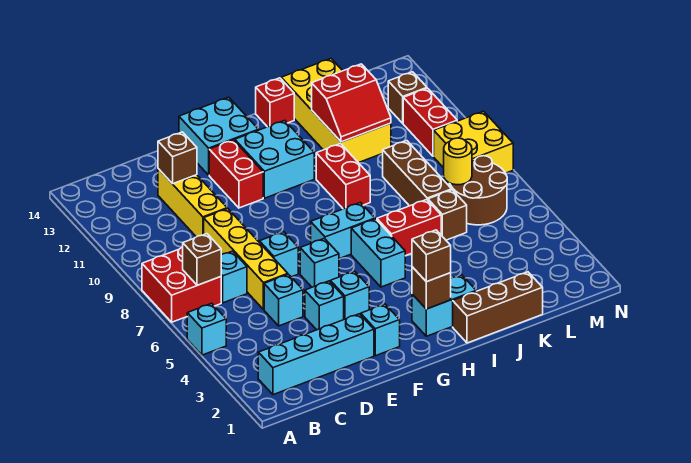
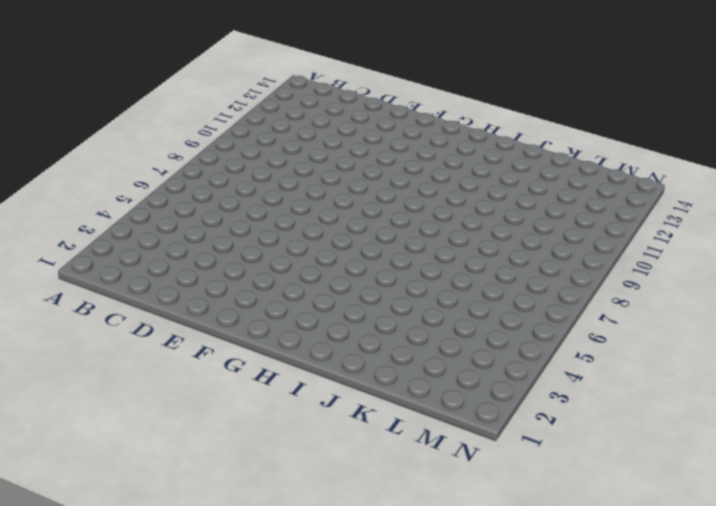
none -> cyan brick A5 level 1
none -> red brick A7:B8 level 1
none -> cyan brick B2:E2 level 1
none -> cyan brick C7 level 1

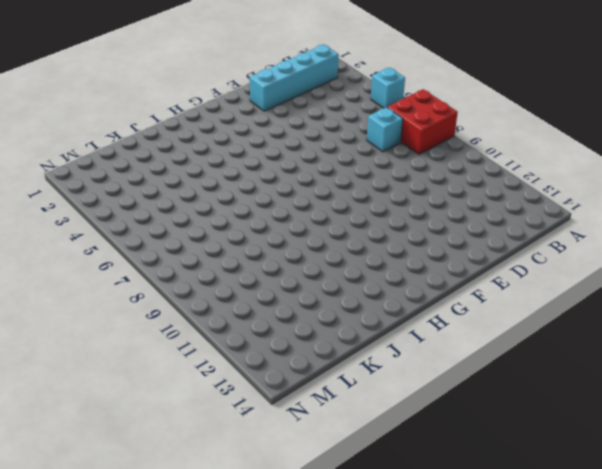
none -> cyan brick D5 level 1
none -> yellow brick D6:D9 level 1
none -> yellow brick D10:D12 level 1
none -> cyan brick E4 level 1

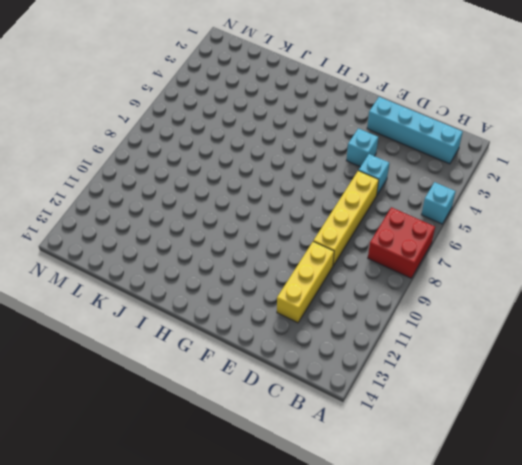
none -> cyan brick C7 level 1
none -> cyan brick E7 level 1
none -> cyan brick F2 level 1
none -> cyan brick F4 level 1

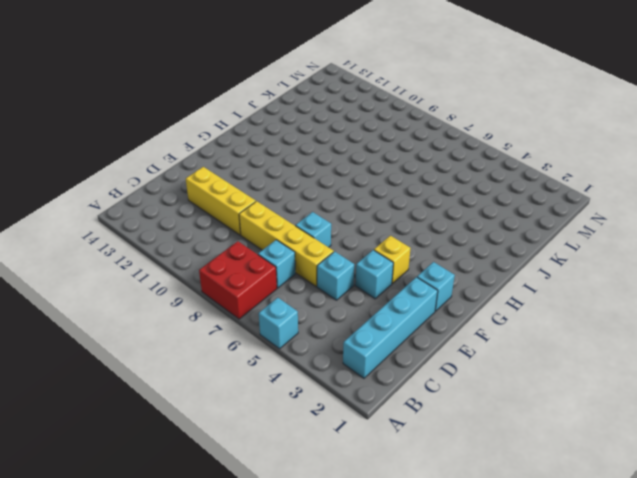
yellow brick F4 level 1 -> cyan brick F4 level 1
none -> cyan brick F6 level 1
none -> red brick F11:F12 level 1
none -> cyan brick F13:G14 level 1
none -> cyan brick G7:H7 level 1

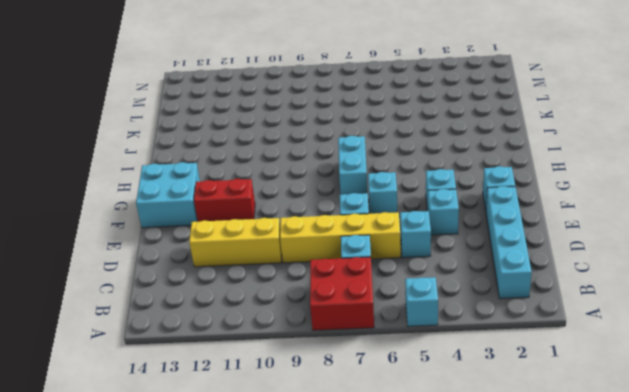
none -> cyan brick G11:H12 level 1
none -> cyan brick H2:I2 level 1
none -> cyan brick H5:H6 level 1
none -> brown brick I1:K1 level 1

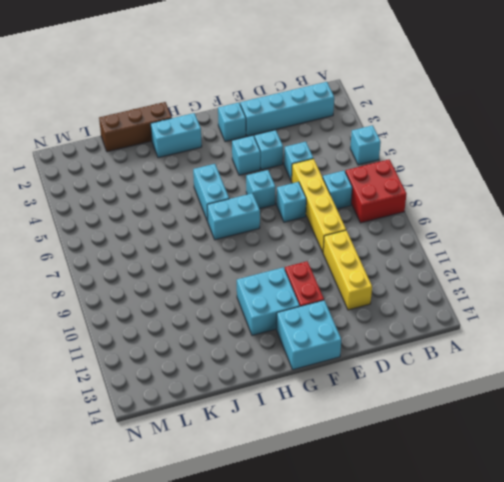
none -> red brick I6:J6 level 1
none -> red brick I9:I10 level 1
none -> red brick I14 level 1
none -> yellow brick J11:K14 level 1

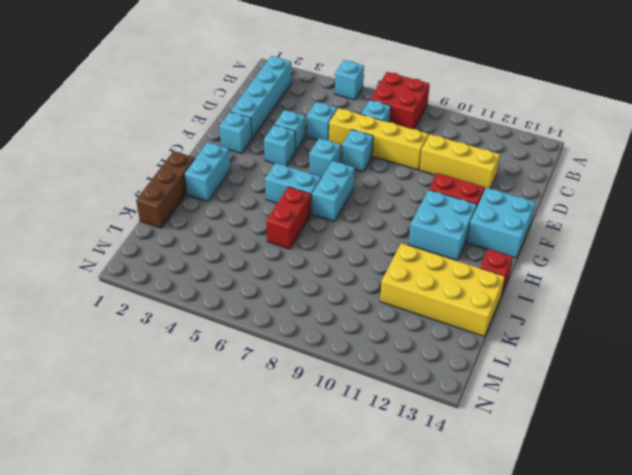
none -> red brick I9:I10 level 1
none -> brown brick K6 level 1
none -> brown brick K7:K9 level 1
none -> brown round brick L6:M7 level 1

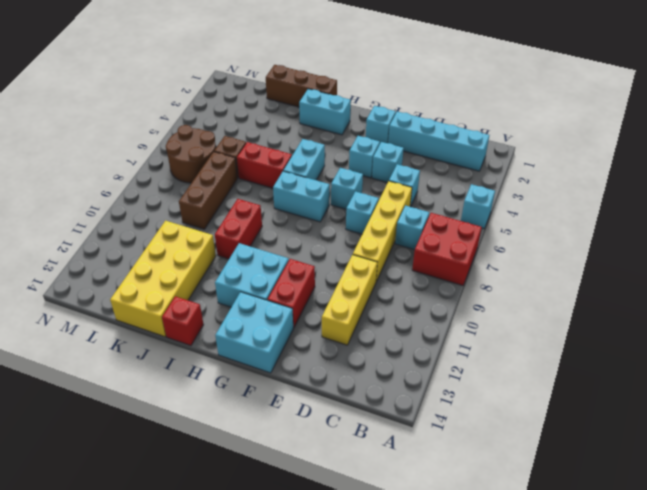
none -> yellow brick M8:N9 level 1
none -> red brick M10:M11 level 1
none -> brown brick M12 level 1
none -> brown brick B7 level 2

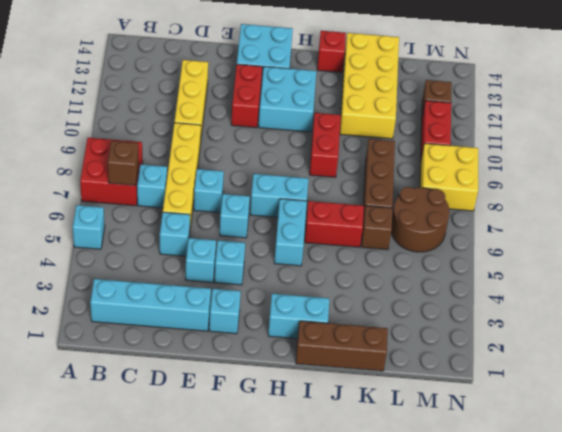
none -> brown brick D12 level 2
none -> brown brick H2 level 2
none -> red slope J11:K12 level 2 top 12
none -> yellow round brick L7 level 2

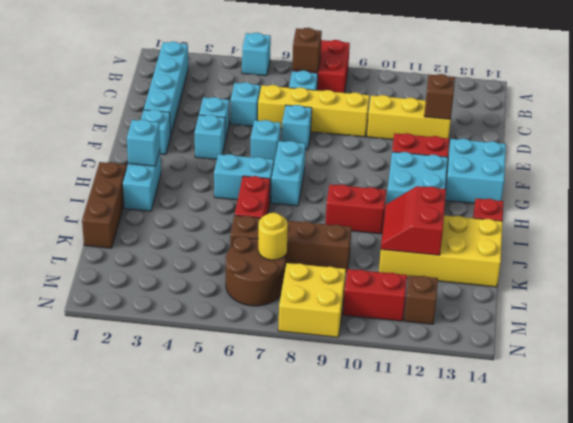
cyan brick H2 level 2 -> brown brick H2 level 2
none -> brown brick H2 level 3

